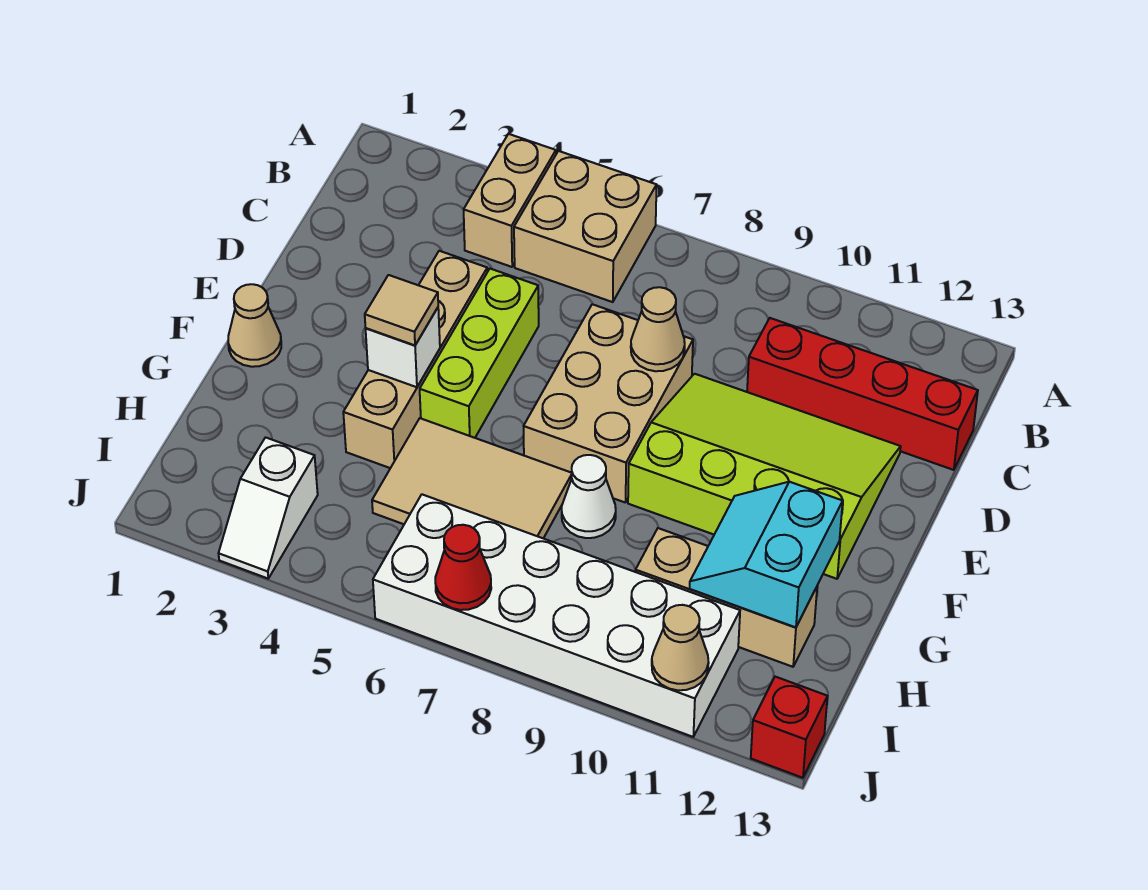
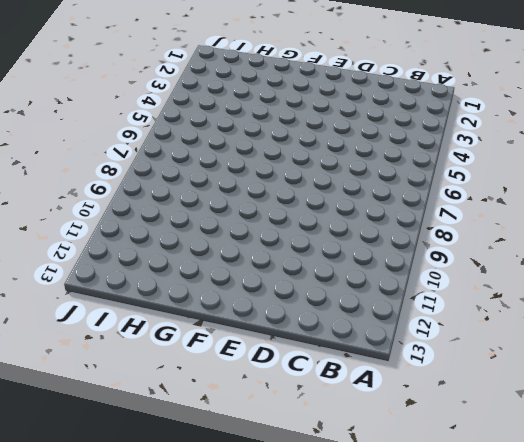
none -> tan brick A4:B4 level 1
none -> tan brick A5:B6 level 1
none -> red brick C10:C13 level 1

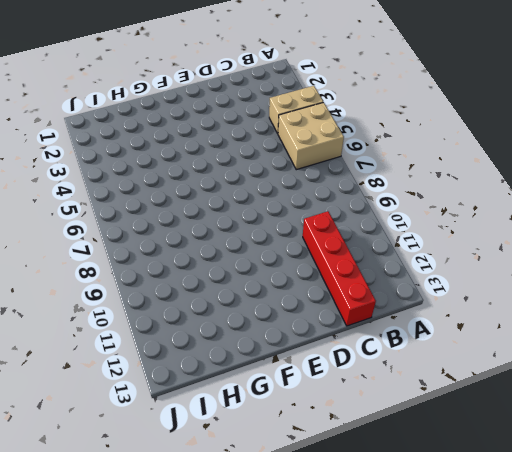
none -> tan brick D4:G4 level 1
none -> lime brick D5:F5 level 1
none -> tan brick D7:F8 level 1

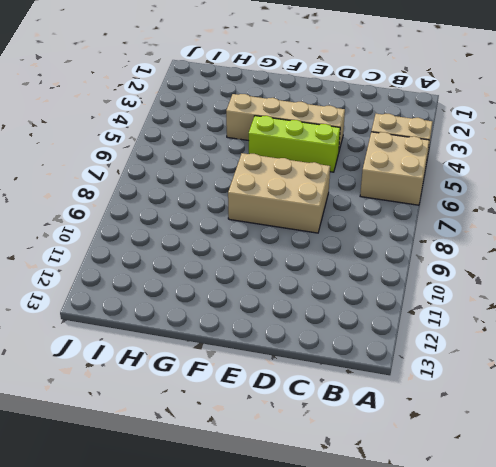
none -> red brick C10:C13 level 1
none -> lime slope D9:F12 level 1 top F
none -> tan cone F1 level 1

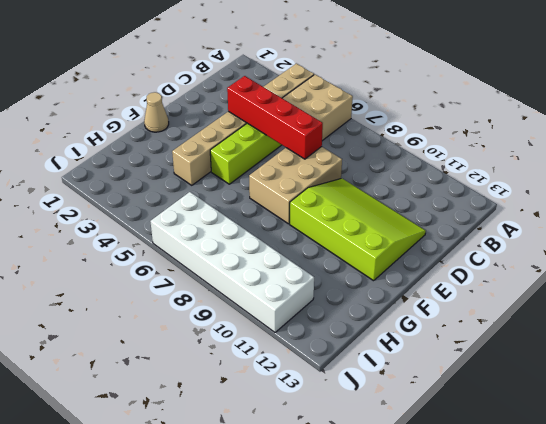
red brick D4:D7 level 2 -> red brick C10:C13 level 1
none -> tan tile G5:H7 level 1
none -> white cone G8 level 1
none -> tan brick H10:H12 level 1

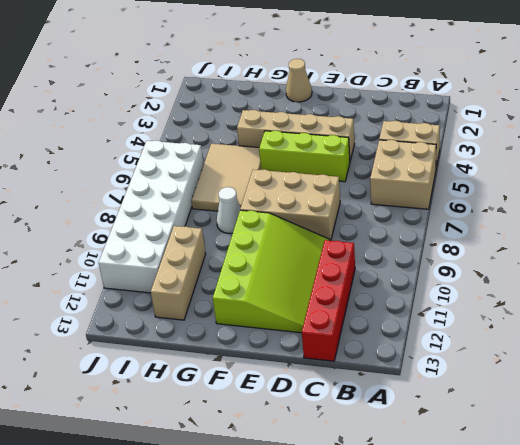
none -> white slope I3:J3 level 1 top I
none -> red brick J13 level 1
none -> tan cone D8 level 2

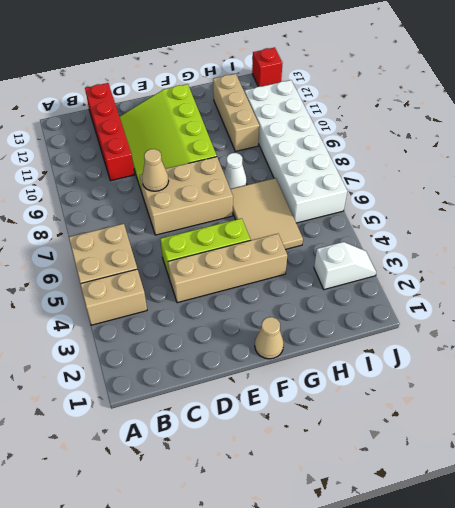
none -> white brick F4 level 2
none -> cyan slope G11:H12 level 2 top 12
none -> red cone J7 level 2

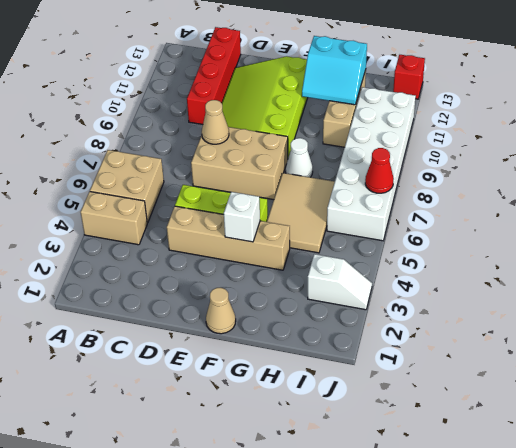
none -> tan cone J11 level 2
none -> tan tile F4 level 3

